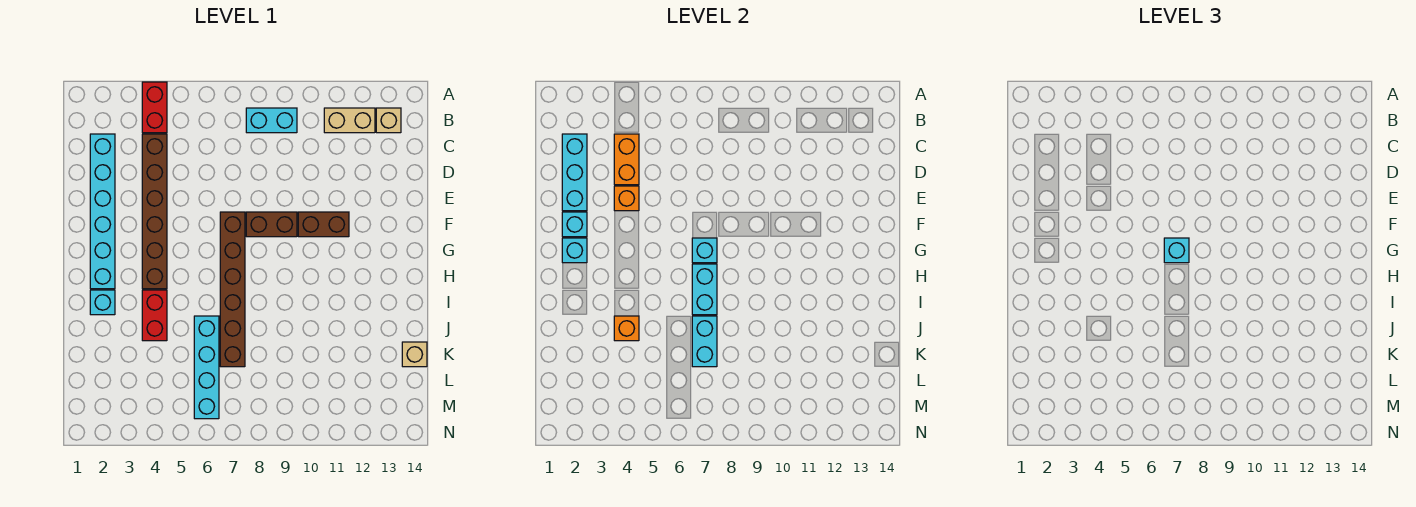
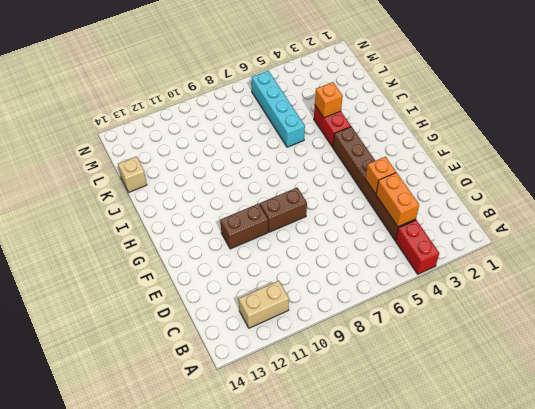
none -> cyan brick B8:B9 level 1
none -> tan brick B13 level 1
none -> cyan brick C2:H2 level 1

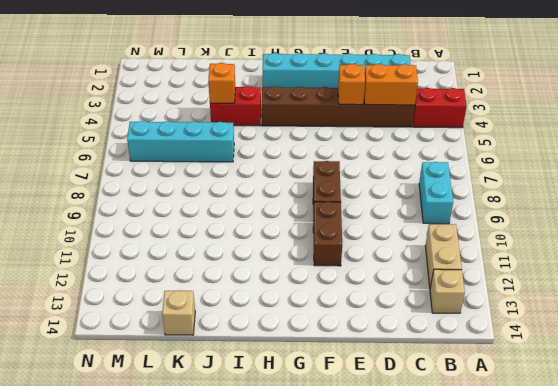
none -> brown brick F7:K7 level 1
none -> cyan brick I2 level 1
none -> cyan brick C2:E2 level 2

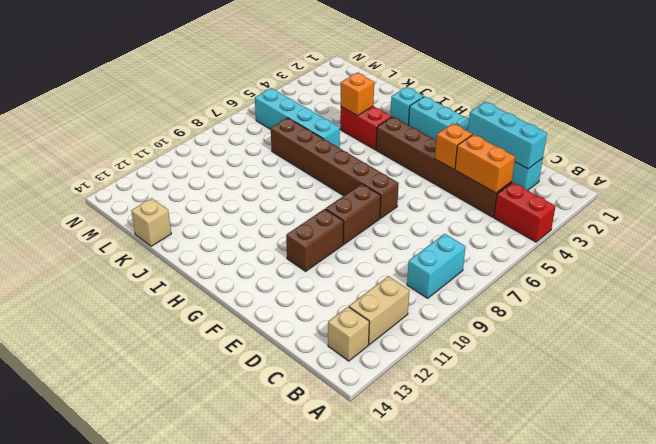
none -> cyan brick F2 level 2
none -> cyan brick G2 level 2
none -> cyan brick G7 level 2

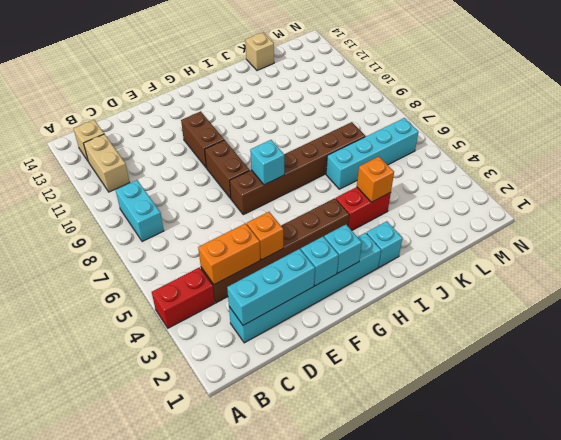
none -> cyan brick H7:I7 level 2
none -> cyan brick J7:K7 level 2
none -> cyan brick G7 level 3

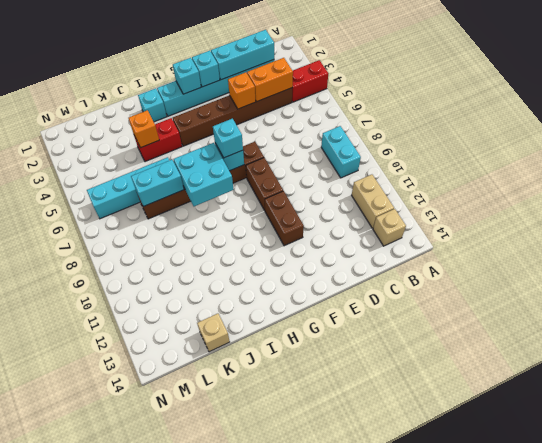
cyan brick H7:I8 level 2 -> cyan brick H7:I7 level 2

